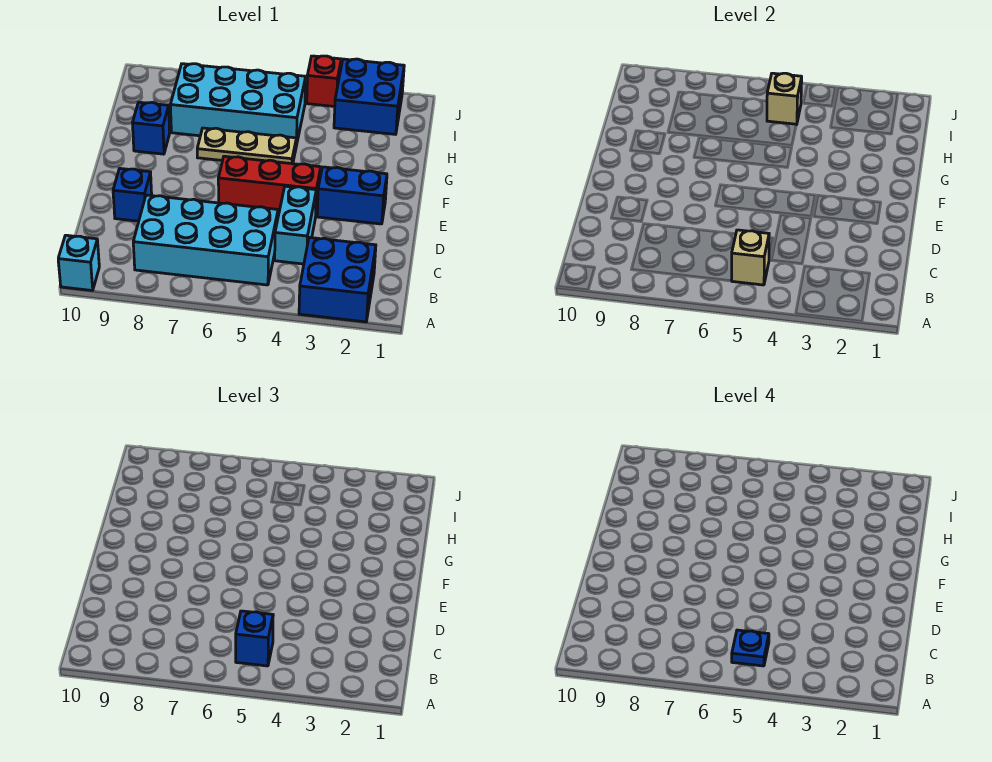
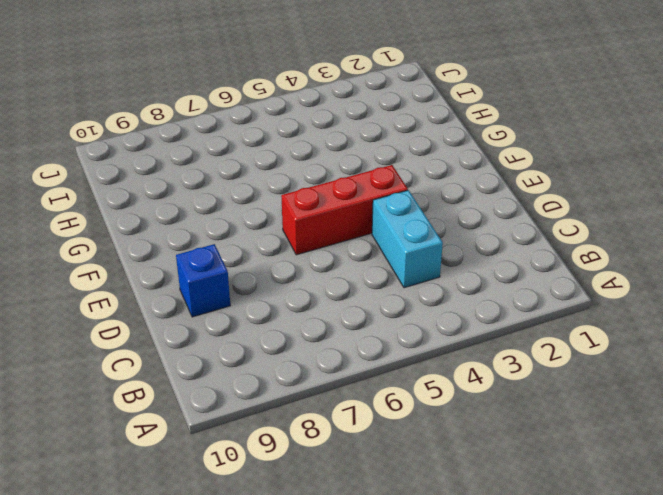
none -> blue brick A2:B3 level 1
none -> cyan brick A10 level 1
none -> cyan brick B5:C8 level 1

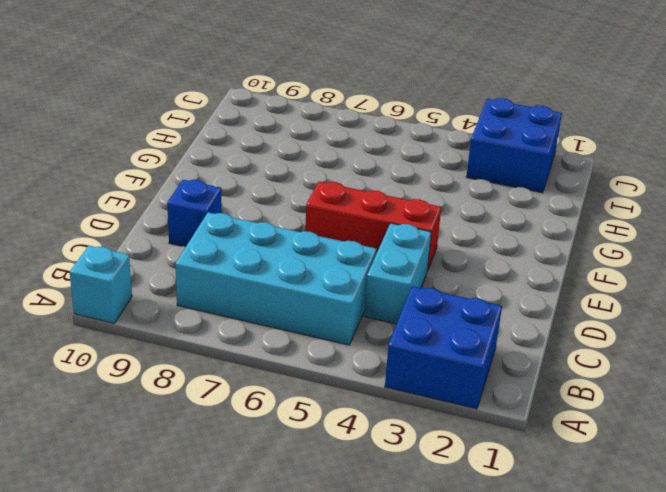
none -> blue brick E2:E3 level 1
none -> tan plate G5:G7 level 1
none -> blue brick G9 level 1

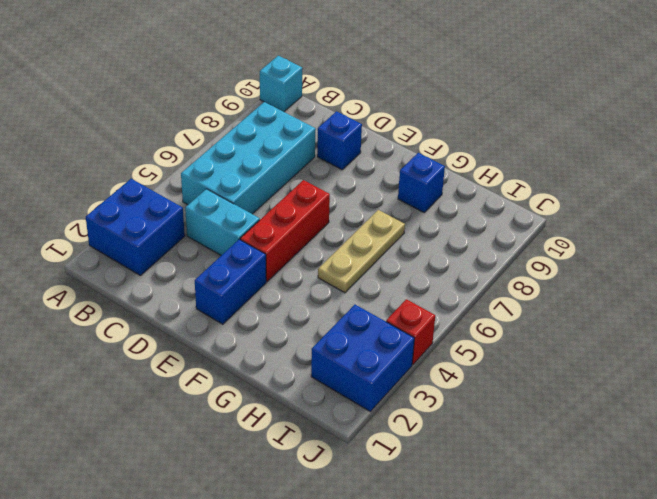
none -> cyan brick H5:I8 level 1
none -> tan brick B5 level 2
none -> tan brick I5 level 2

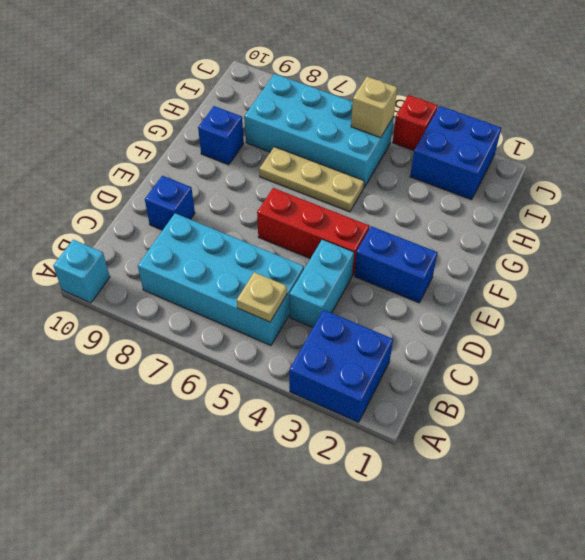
tan plate B5 level 2 -> tan brick B5 level 2
none -> blue brick B5 level 3
none -> blue plate B5 level 4

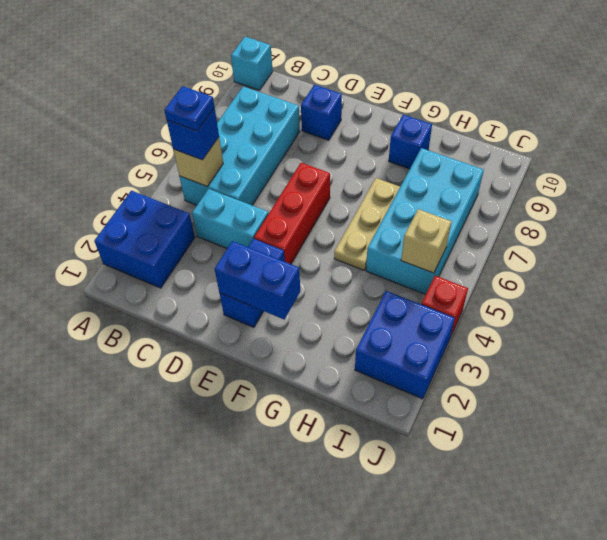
blue brick E2:F2 level 2 -> none

